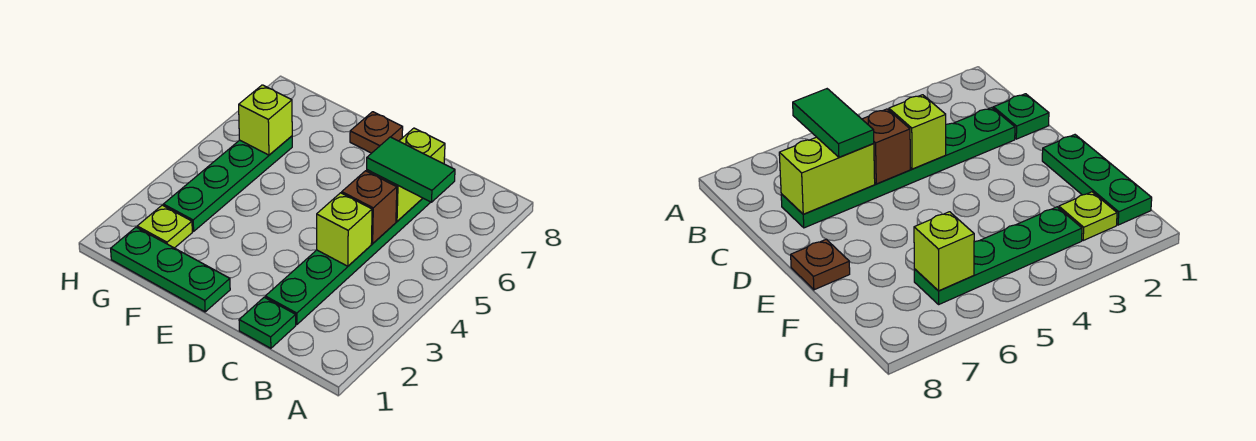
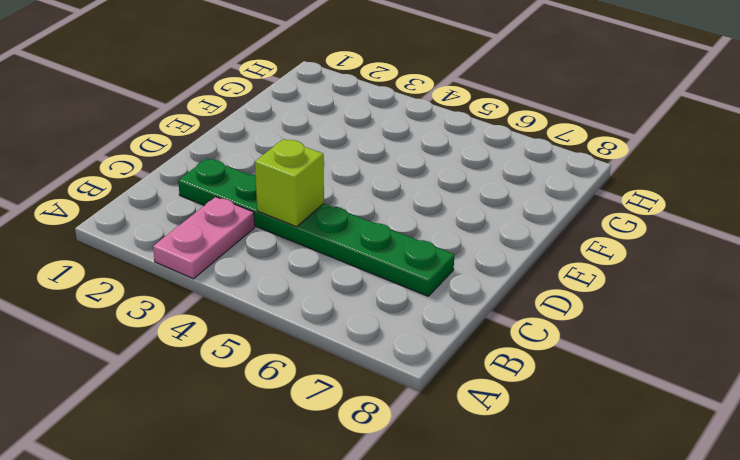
pink plate A3:B3 level 1 -> none
none -> green plate C1 level 1
none -> green plate E1:G1 level 1

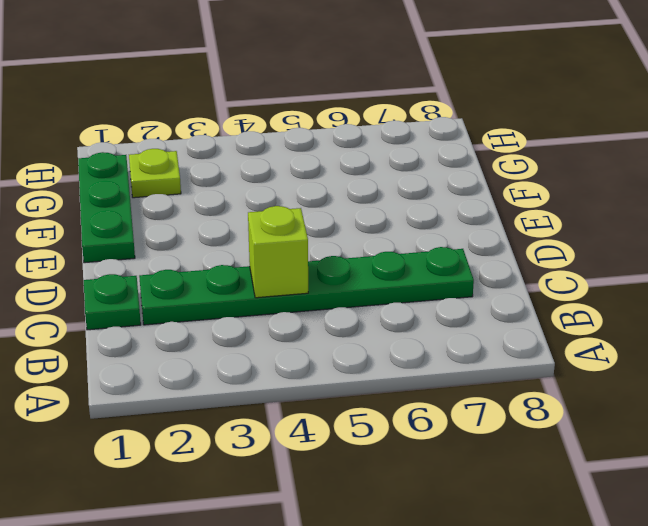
none -> brown plate E8 level 1
none -> green plate G3:G6 level 1

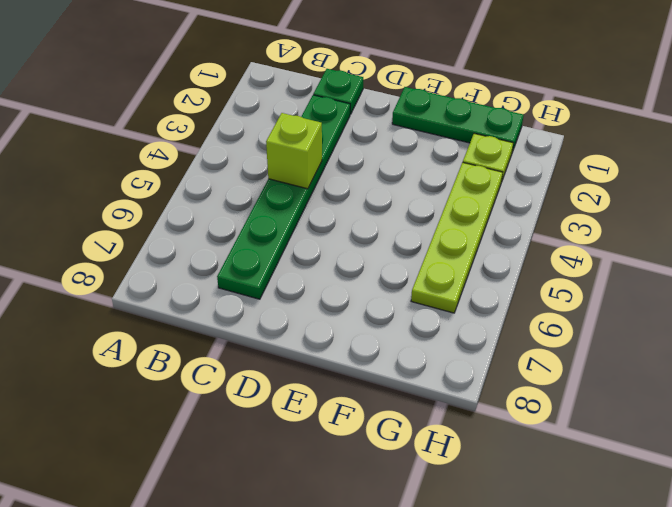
lime plate G3:G6 level 1 -> green plate G3:G6 level 1
none -> brown plate E8 level 1
none -> brown brick C5 level 2

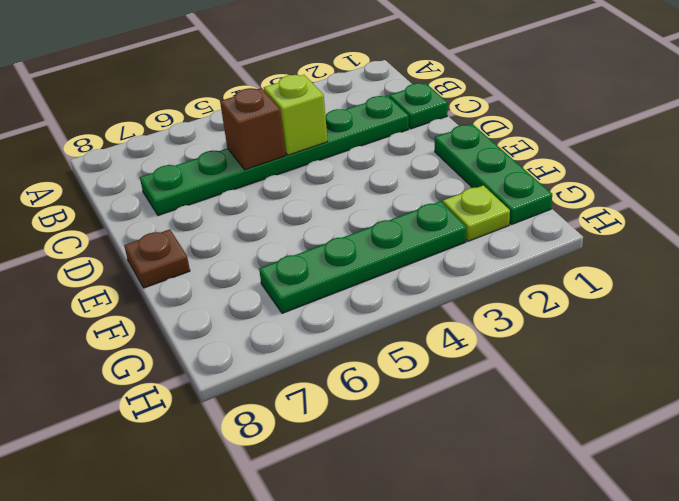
none -> lime brick C6:C7 level 2
none -> lime brick G6 level 2

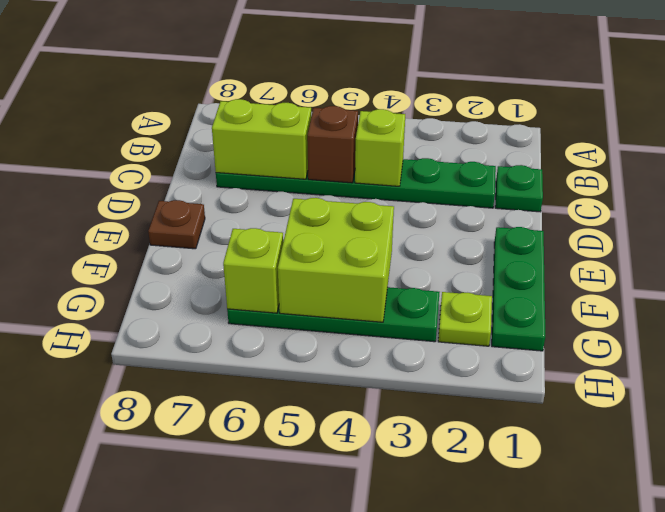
lime brick F4:G5 level 2 -> none
none -> green tile B6:C6 level 3

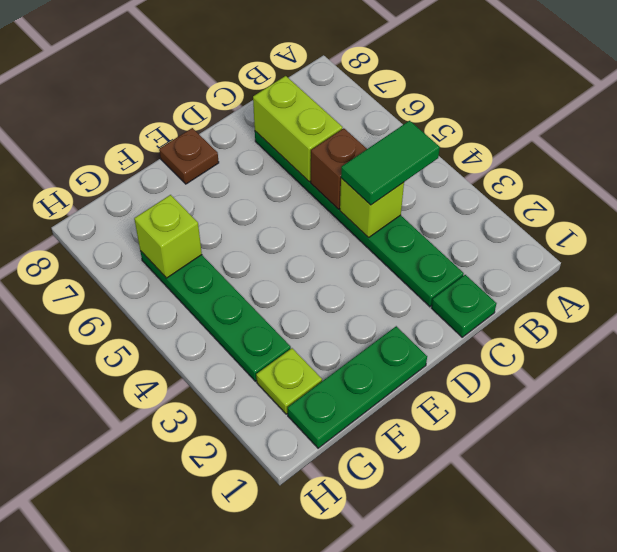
green tile B4:C4 level 3 -> green tile B6:C6 level 3

